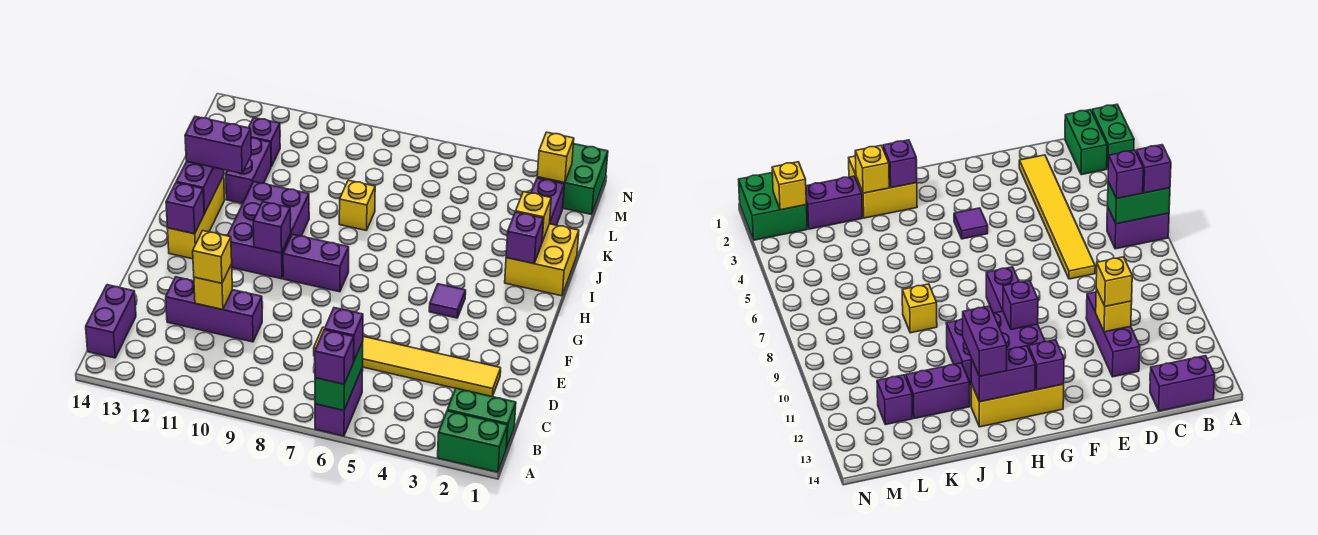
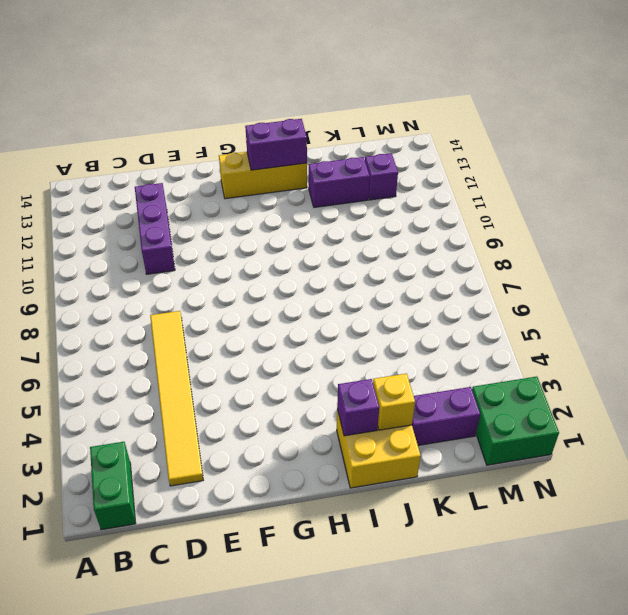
none -> green brick A1:A2 level 1
none -> purple brick A6:B6 level 1
none -> purple brick B14:C14 level 1

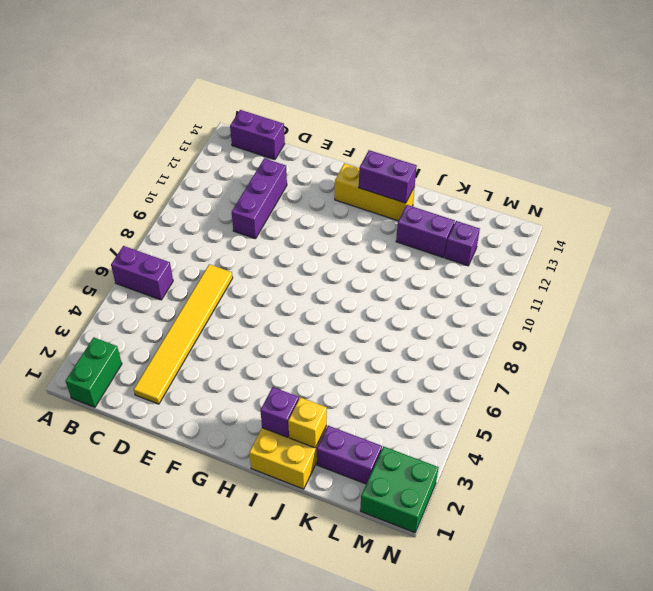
none -> green brick A1:A2 level 1
none -> purple tile G4 level 1
none -> purple brick G8:G9 level 1

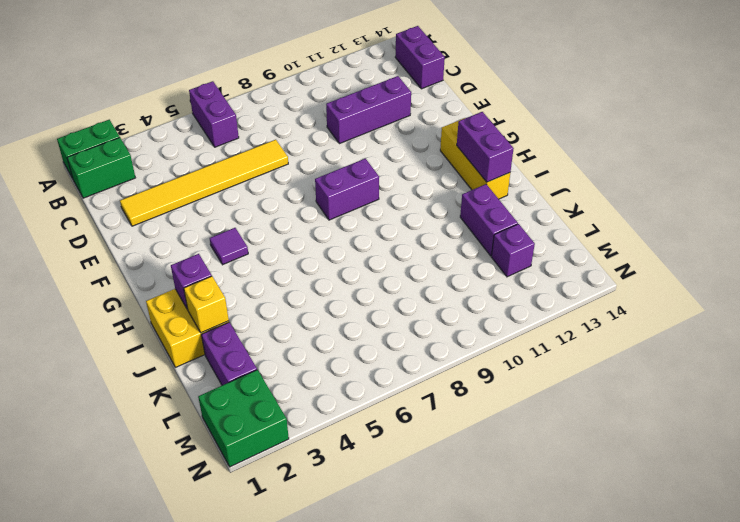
none -> purple brick G10:I11 level 1
none -> yellow brick J8 level 1
none -> green brick A6:B6 level 2

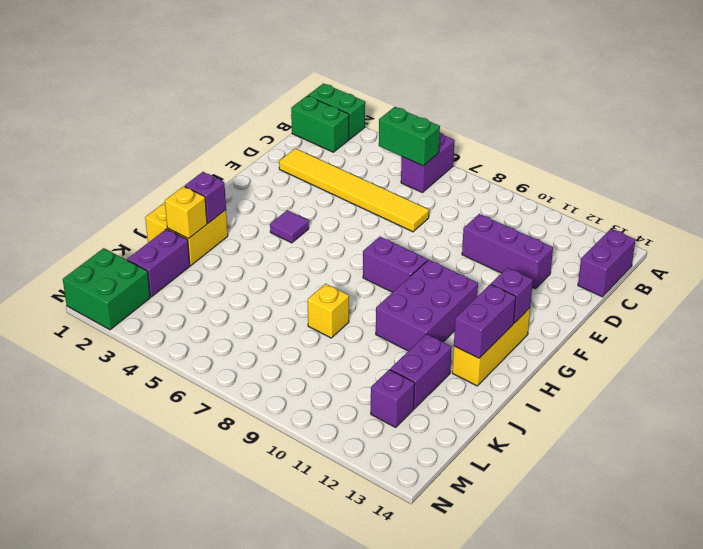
green brick B5:B6 level 2 -> green brick A6:B6 level 2
none -> yellow brick D11 level 2
none -> purple brick G10 level 2
none -> yellow brick M2 level 2

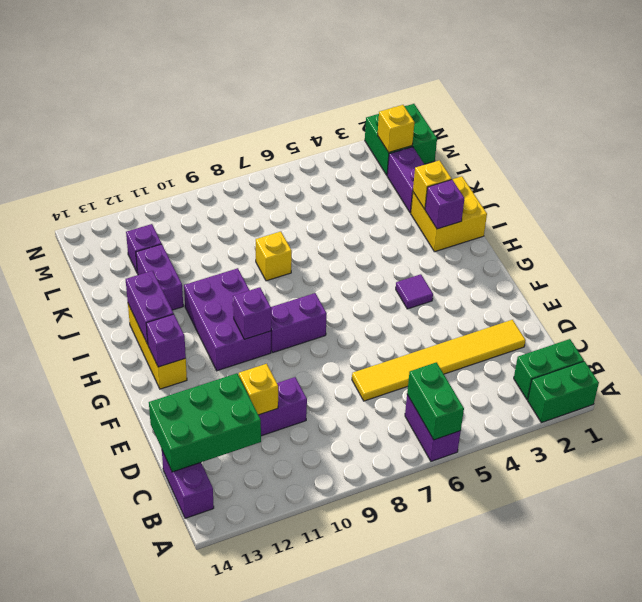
green brick C12:D14 level 2 -> none
none -> purple brick A6 level 3
none -> purple brick B6 level 3
none -> yellow brick D11 level 3

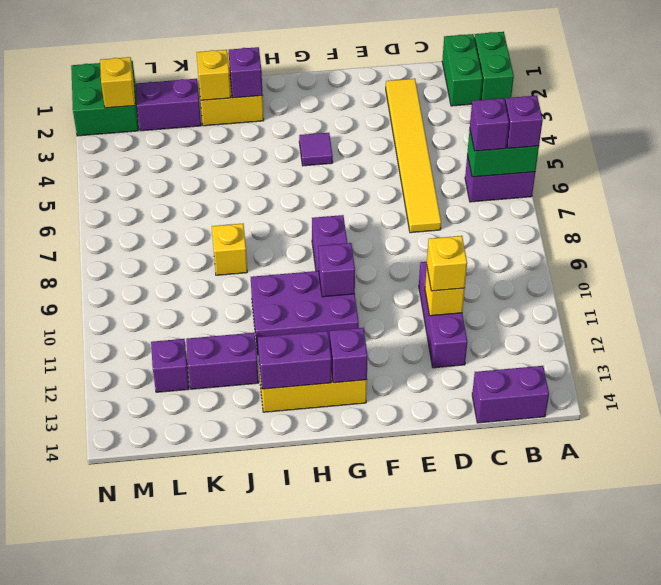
none -> purple brick I12:I13 level 3

